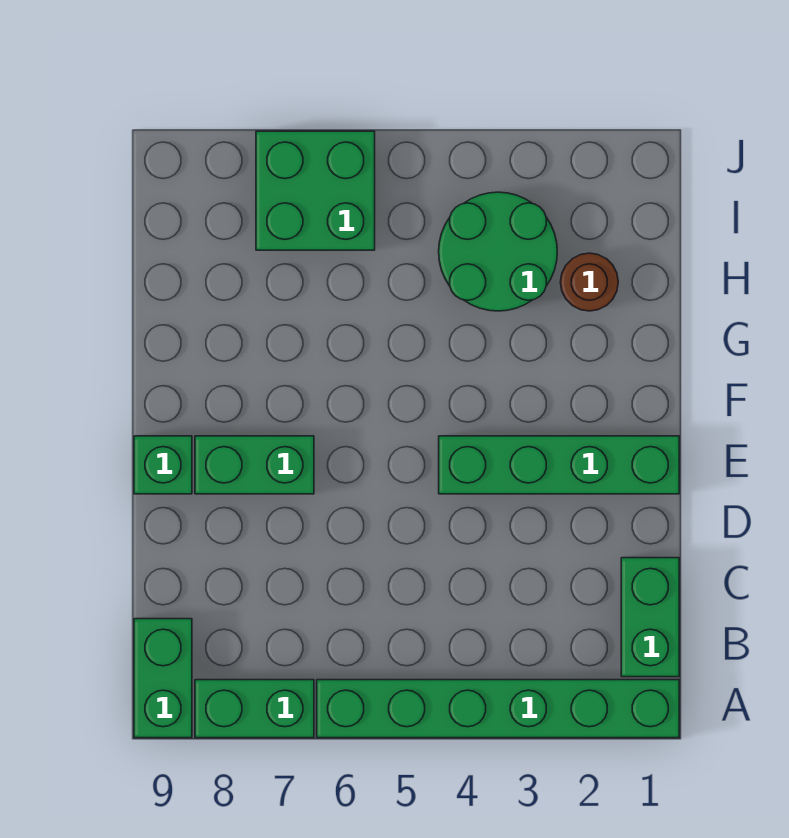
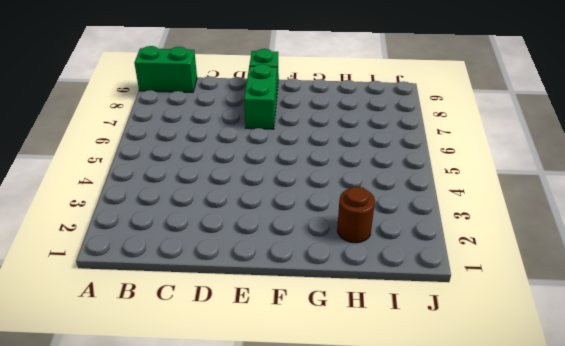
none -> green brick A1:A6 level 1
none -> green brick A7:A8 level 1

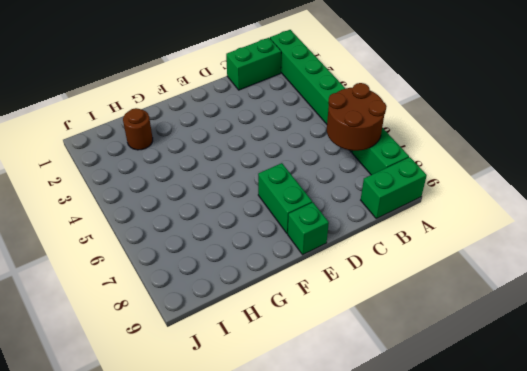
brown round brick A6:B7 level 2 -> none
none -> green brick E1:E4 level 1
none -> green round brick H3:I4 level 1

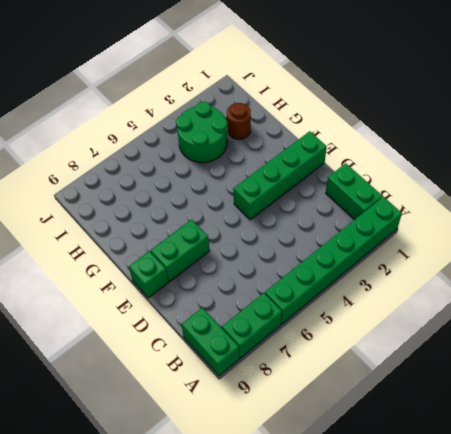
none -> green brick I6:J7 level 1

